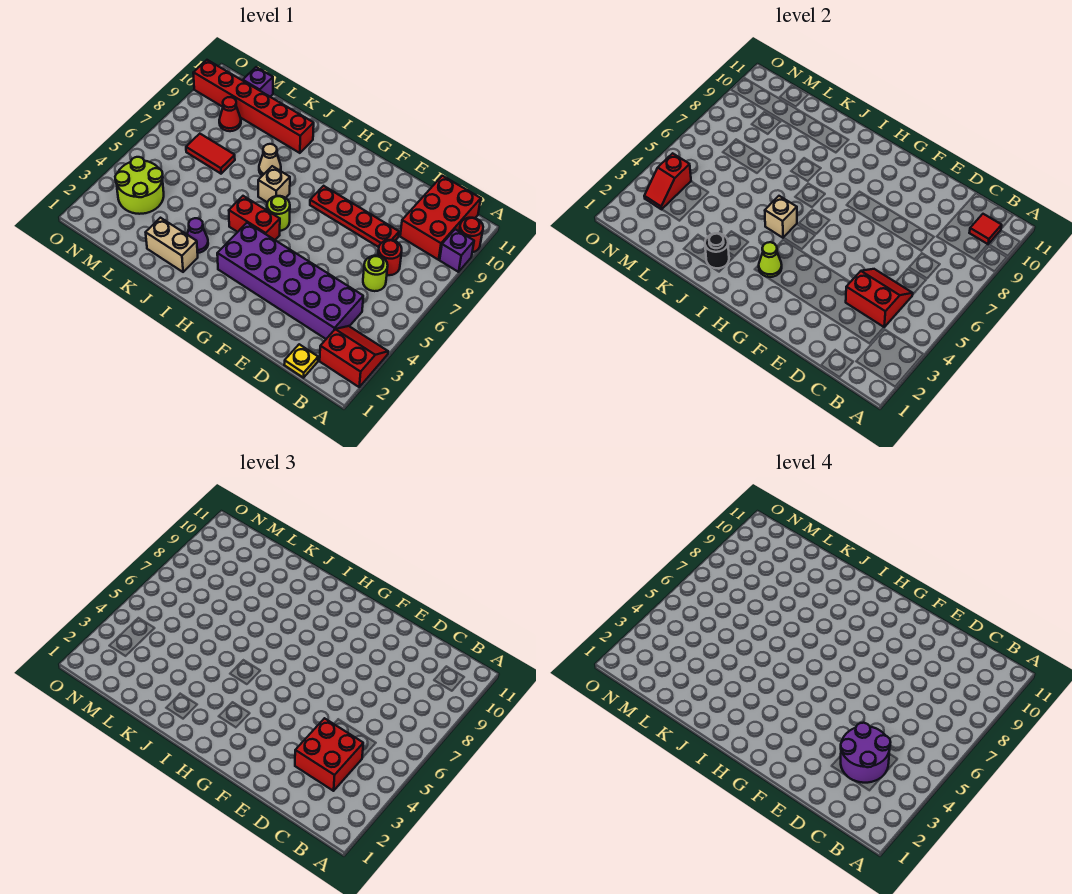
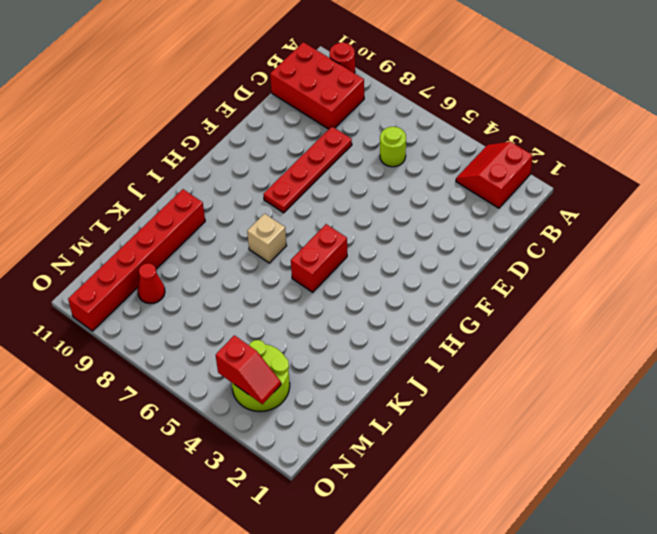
none -> purple brick A9 level 1
none -> yellow plate C1 level 1
none -> purple brick C3:H4 level 1

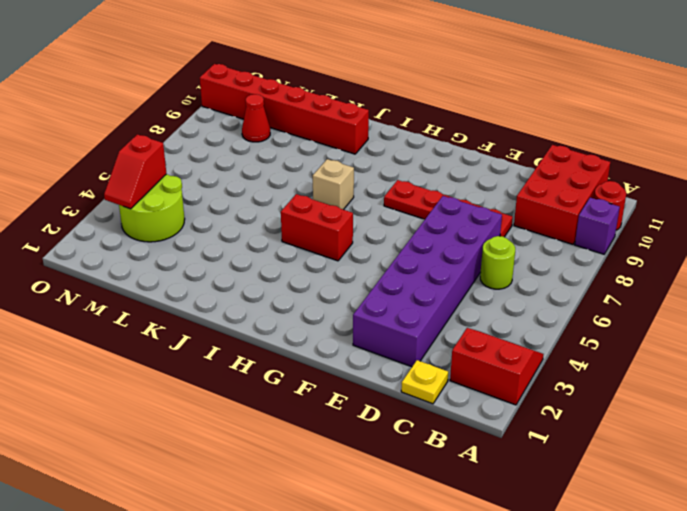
purple brick D2:E7 level 1 -> purple brick C3:H4 level 1
none -> red round brick C7 level 1
none -> lime round brick H6 level 1
none -> tan brick J2:K2 level 1

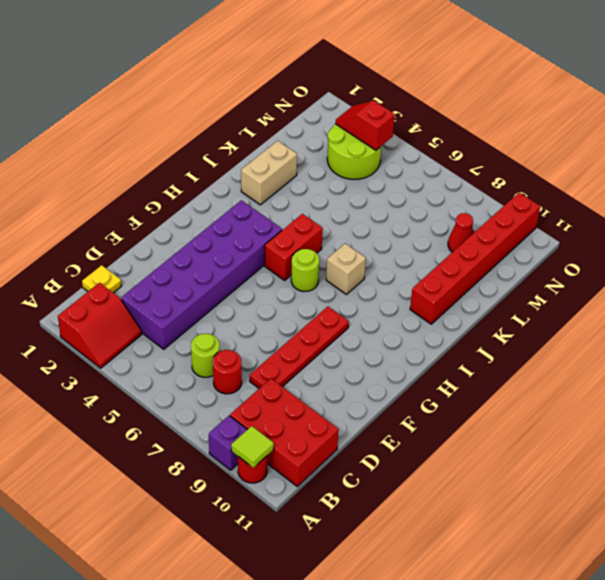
lime tile A10 level 2 -> none
none -> purple cone J3 level 1
none -> tan cone J8 level 1
none -> red tile L7:M7 level 1

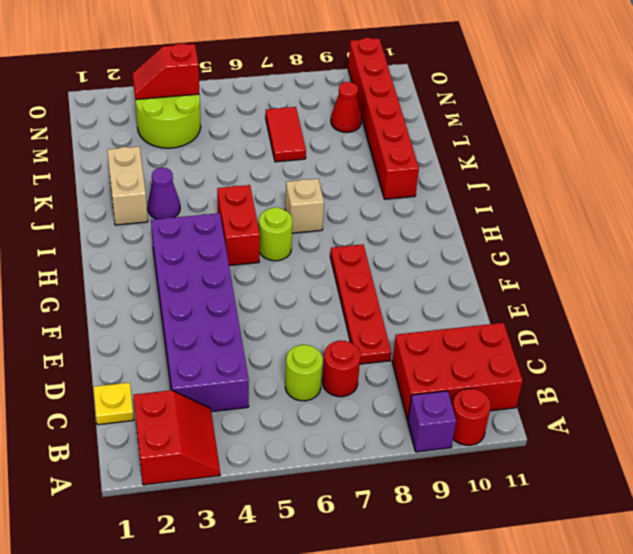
none -> tan cone J8 level 1
none -> purple brick M11 level 1
none -> red tile B10 level 2

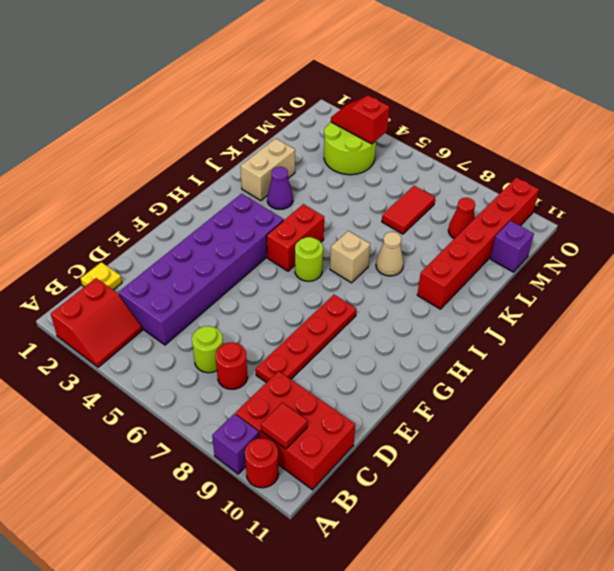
none -> red slope C4:D5 level 2 top 4
none -> lime cone H3 level 2
none -> tan brick I5 level 2

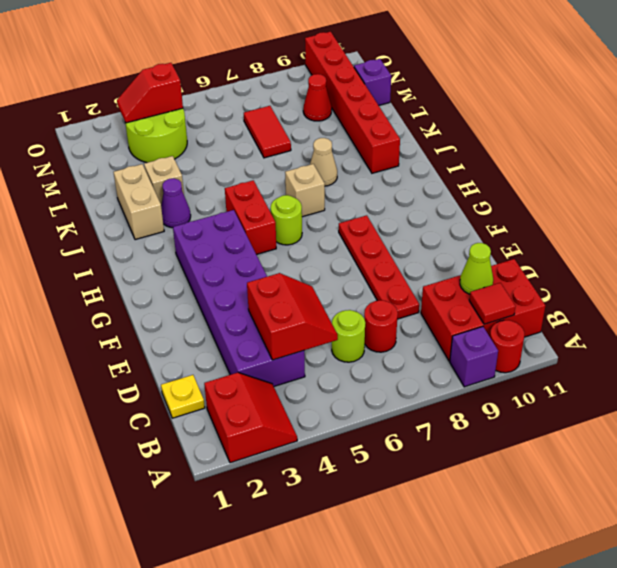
lime cone C10 level 2 -> lime cone H3 level 2
tan brick K3 level 1 -> tan brick I5 level 2
none -> black round brick J2 level 2
none -> red brick C3:D4 level 3
none -> purple round brick C3:D4 level 4

